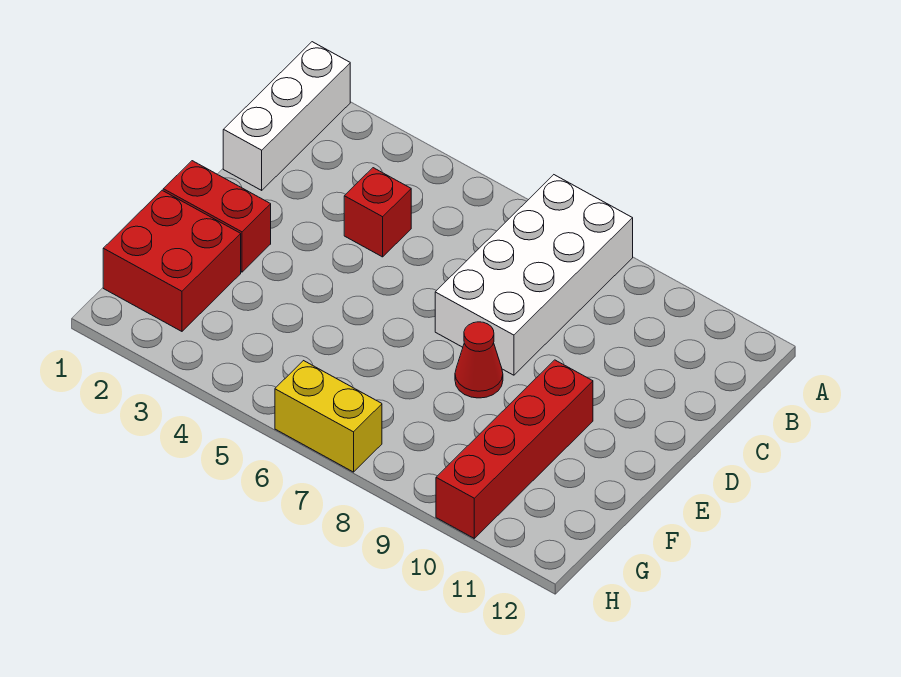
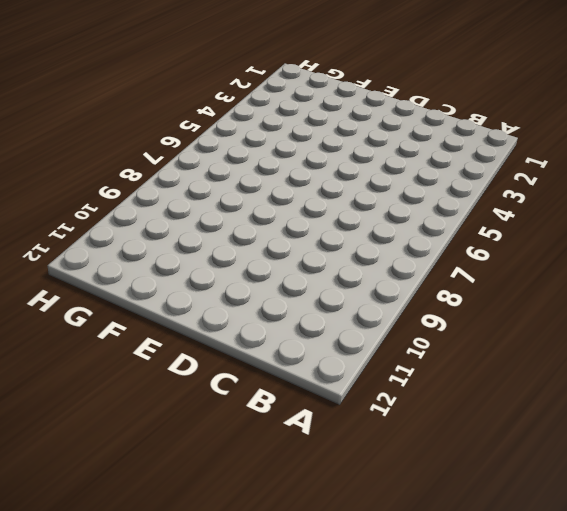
none -> white brick A1:C1 level 1
none -> white brick A7:D8 level 1

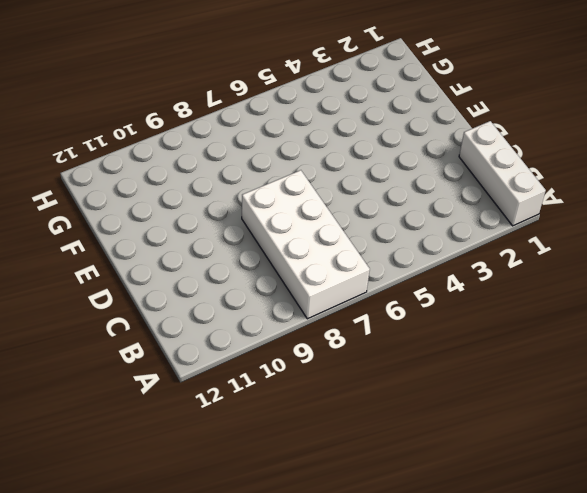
none -> red brick C4 level 1
none -> red brick E1:E2 level 1

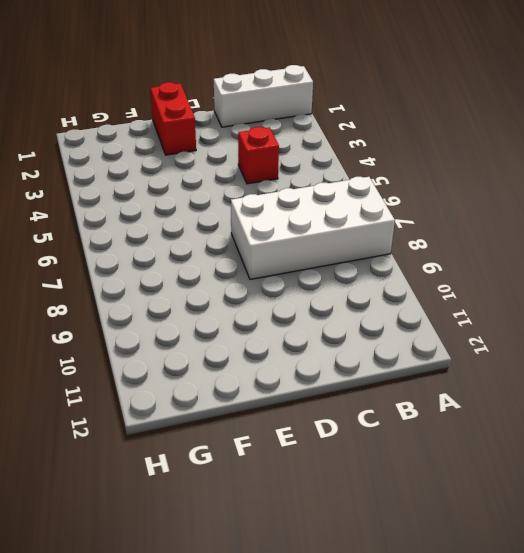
none -> red cone E8 level 1
none -> red brick E10:H10 level 1

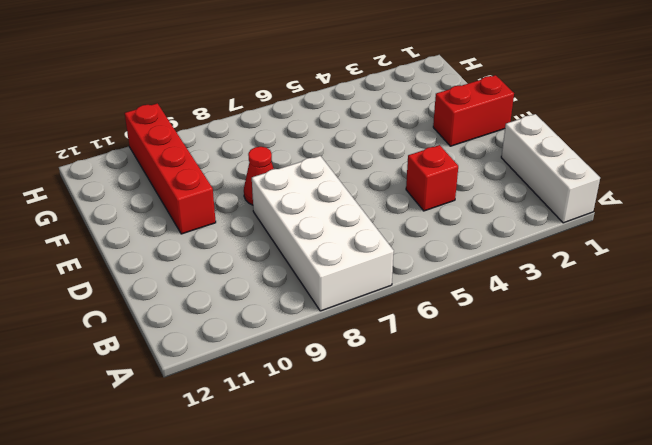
none -> red brick F1:G2 level 1
none -> yellow brick H6:H7 level 1

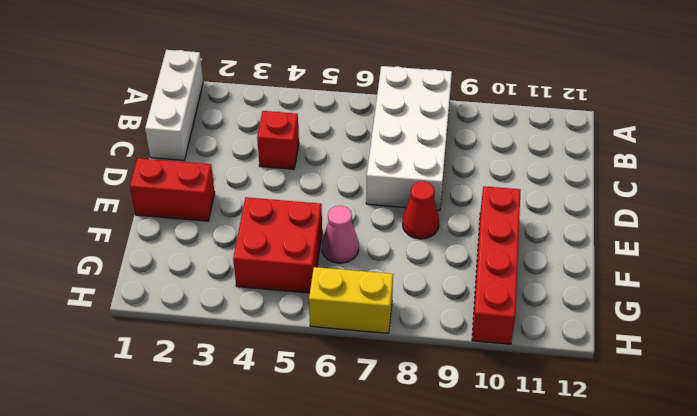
red brick F4:G5 level 1 -> red brick F1:G2 level 1
pink cone F6 level 1 -> none

